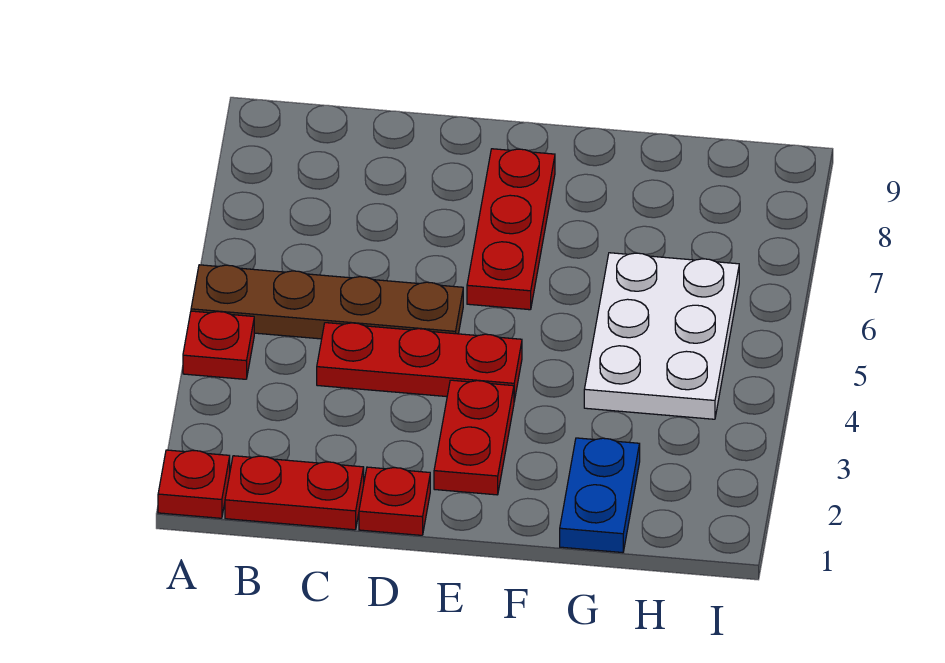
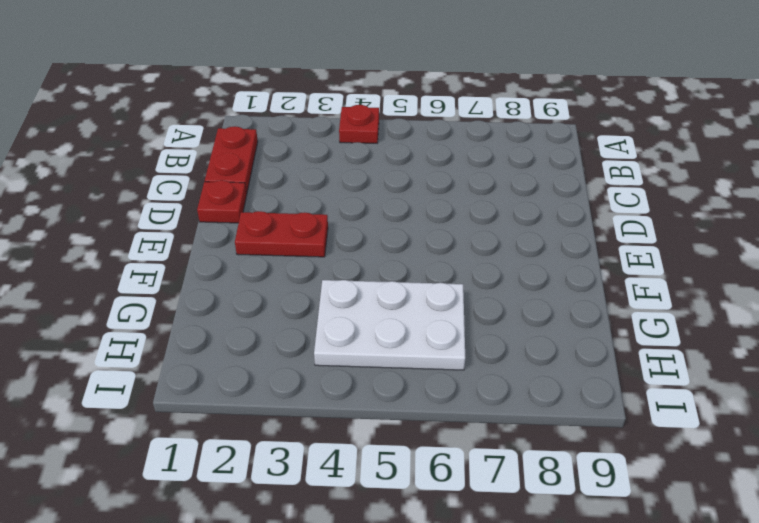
none -> red plate A1 level 1
none -> brown plate A5:D5 level 1

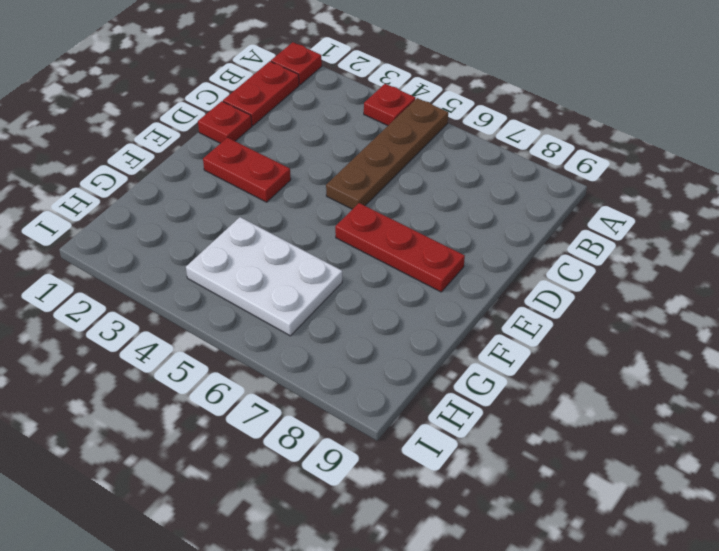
none -> red plate C4:E4 level 1
none -> blue plate G1:G2 level 1

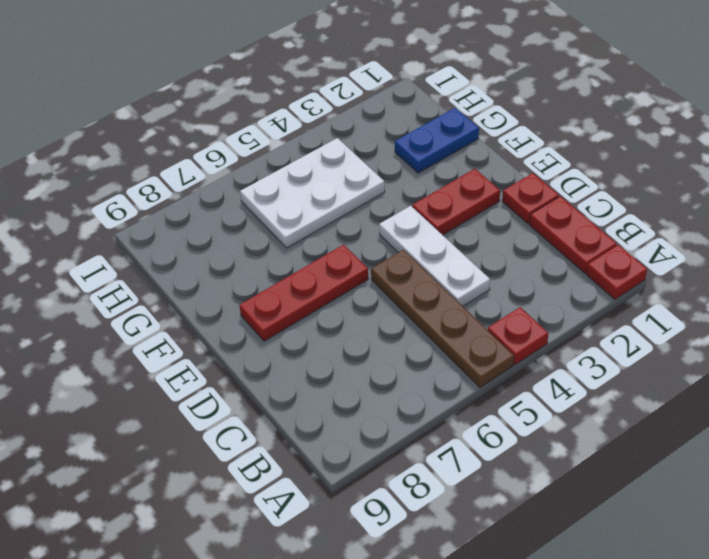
white plate C4:E4 level 1 -> red plate C4:E4 level 1

